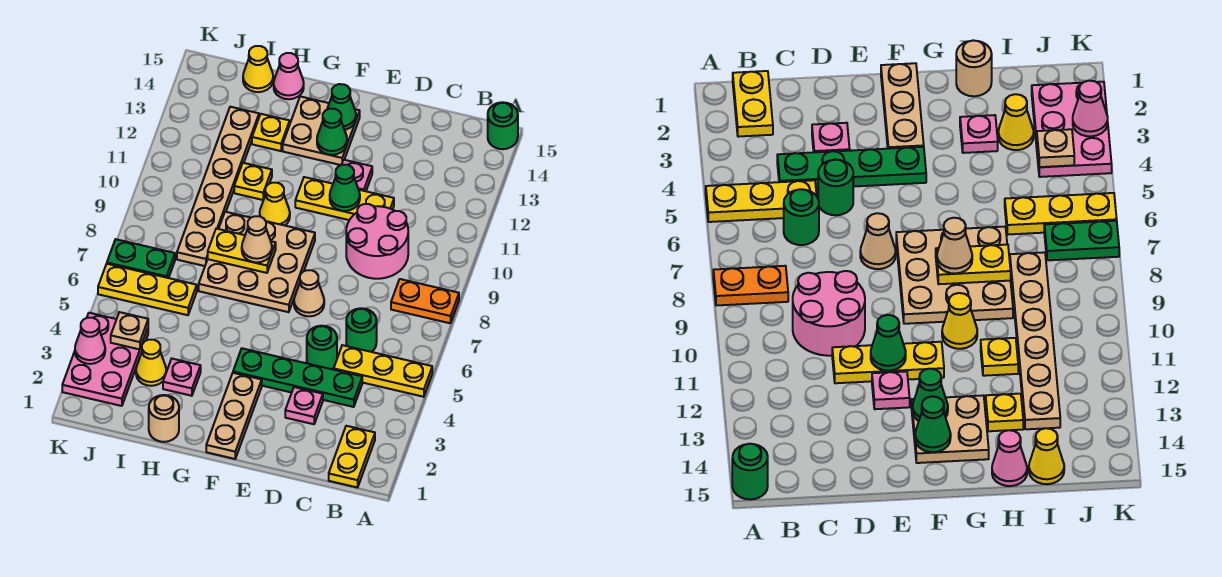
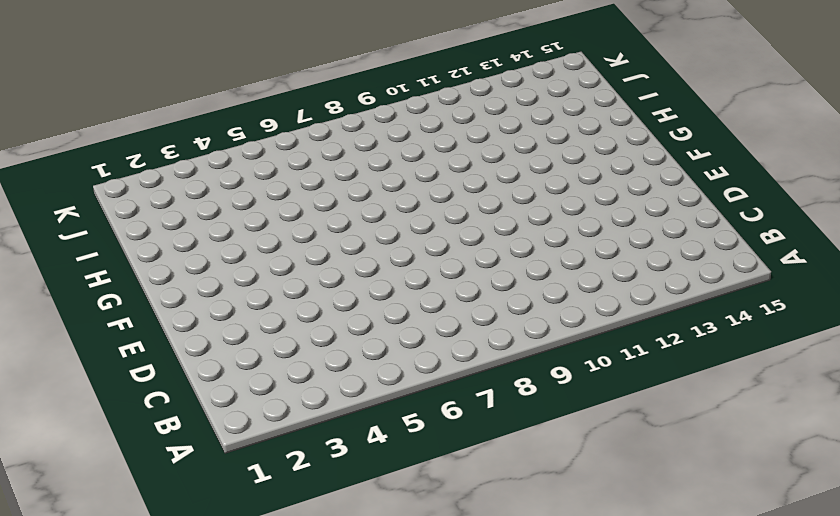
none -> yellow plate A5:C5 level 1
none -> orange plate A8:B8 level 1
none -> green round brick A15 level 1
none -> yellow plate B1:B2 level 1

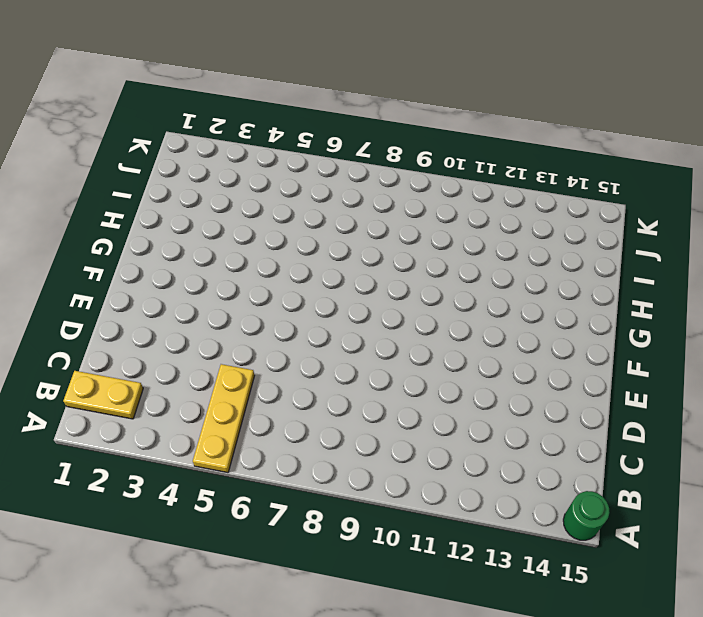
none -> orange plate A8:B8 level 1
none -> green plate C4:F4 level 1
none -> green round brick C6 level 1
none -> pink round brick C9:D10 level 1

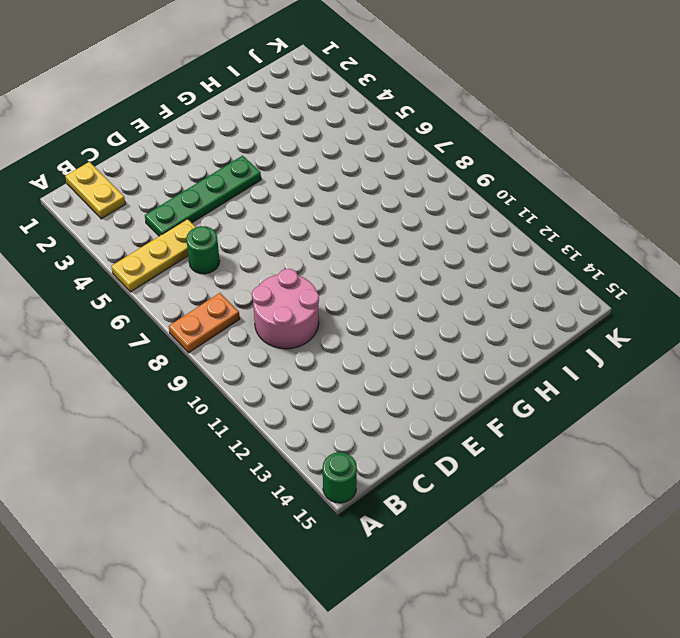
none -> pink plate D3 level 1
none -> green round brick D5 level 1
none -> yellow plate D11:F11 level 1
none -> tan cone E7 level 1

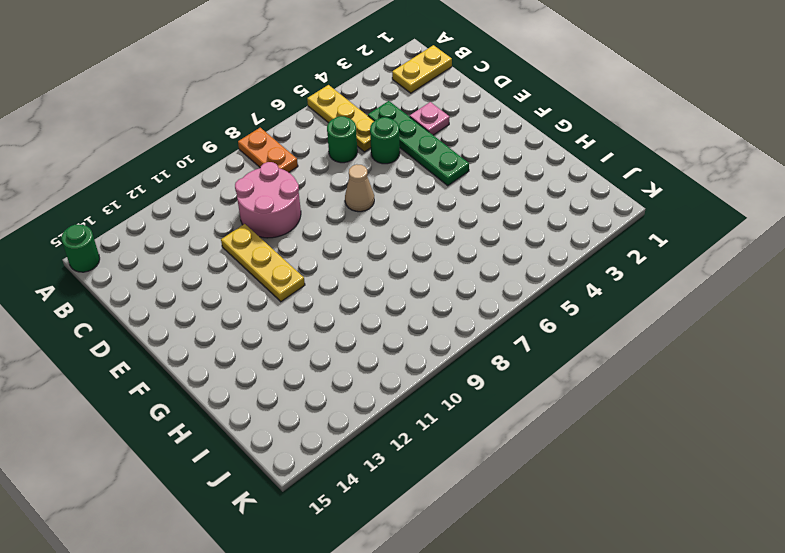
none -> pink plate E12 level 1
none -> tan plate F1:F3 level 1
none -> tan plate F7:H9 level 1
none -> tan plate F13:G14 level 1

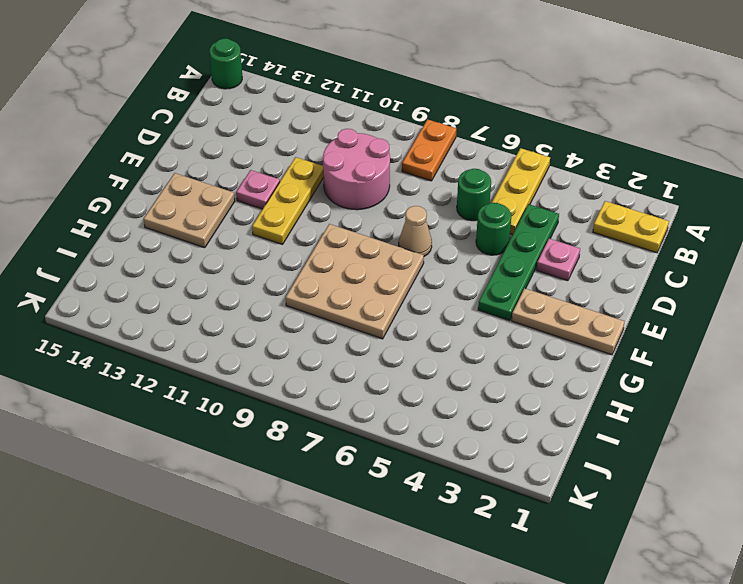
none -> yellow cone G10 level 1
none -> tan round brick H1 level 1
none -> pink plate H3 level 1
none -> yellow plate H11 level 1

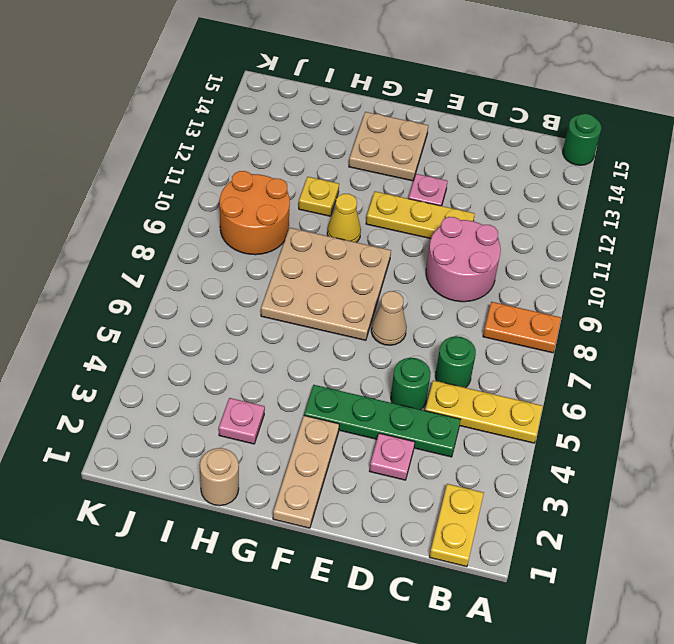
orange round brick I9:J10 level 1 -> tan plate I8:I13 level 1
none -> yellow plate H13 level 1
none -> pink cone H15 level 1
none -> yellow cone I3 level 1
none -> yellow plate I6:K6 level 1

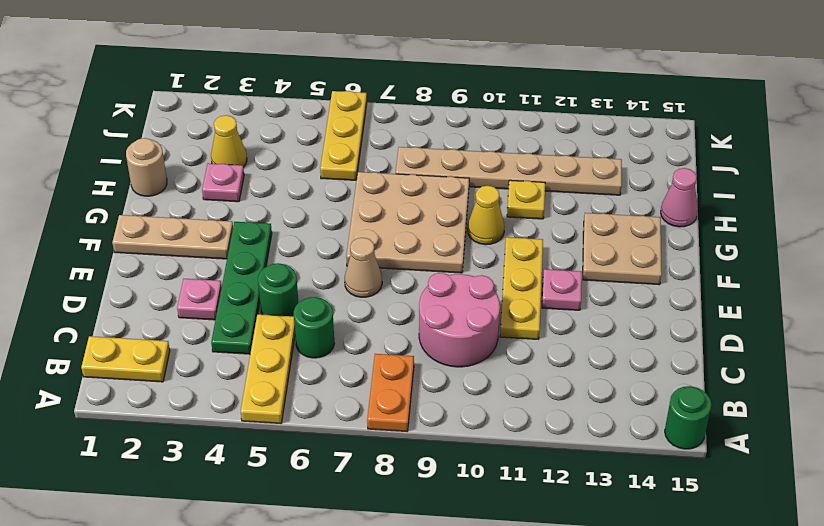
none -> yellow plate H13 level 1
none -> yellow cone I15 level 1
none -> pink plate J2:K4 level 1
none -> green plate J7:K7 level 1

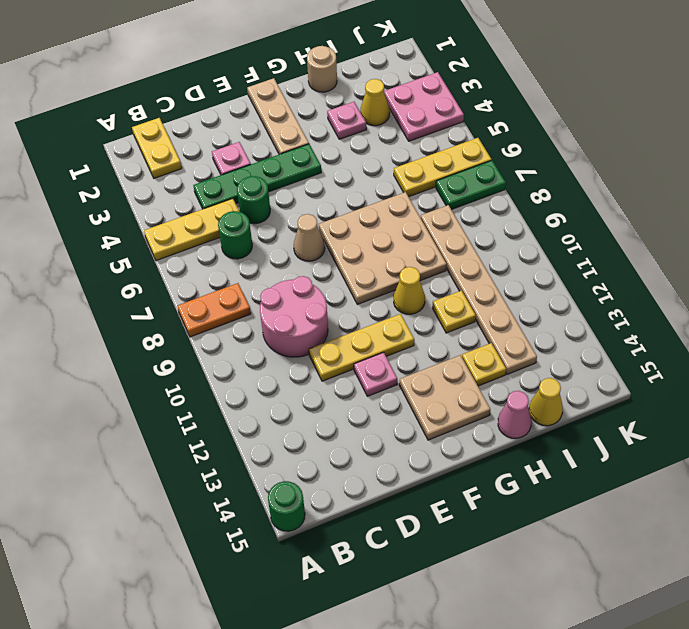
pink plate J3:K4 level 1 -> pink plate J2:K4 level 1
none -> green cone E11 level 2
none -> green cone F13 level 2
none -> green cone F14 level 2
none -> yellow plate G8:H8 level 2

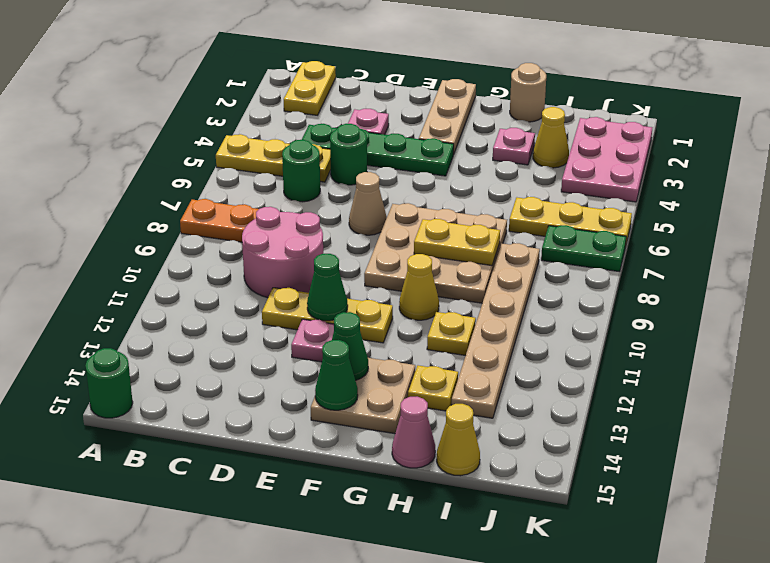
none -> tan plate J4 level 2
none -> pink cone K3 level 2
none -> tan cone G8 level 3

